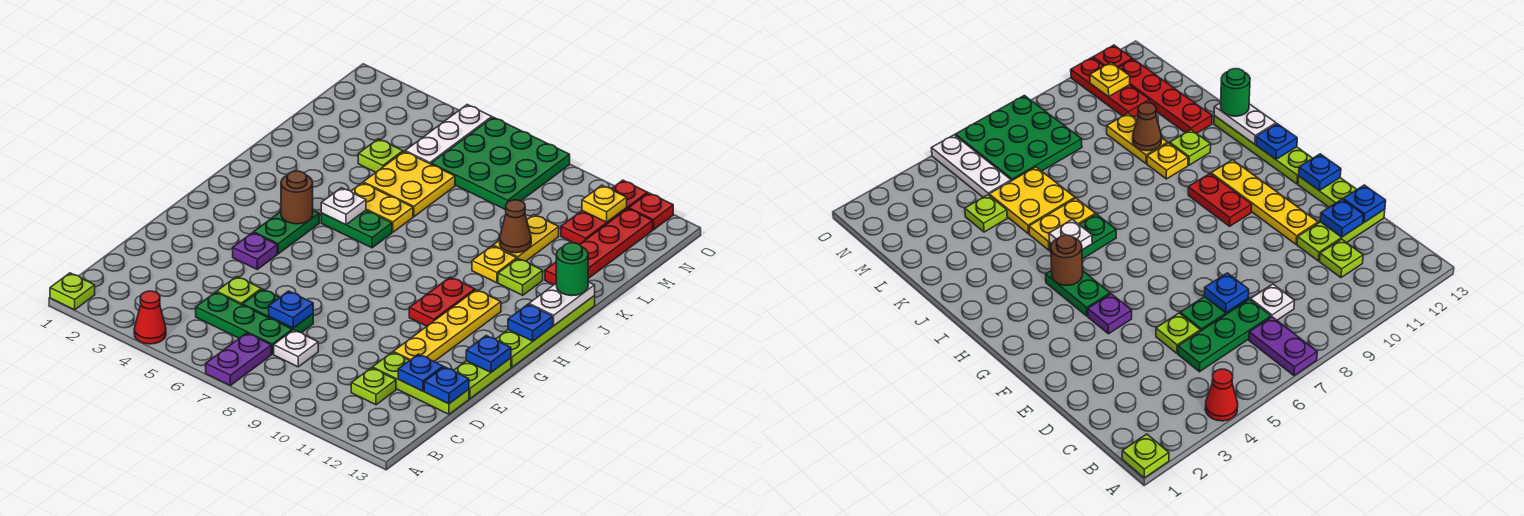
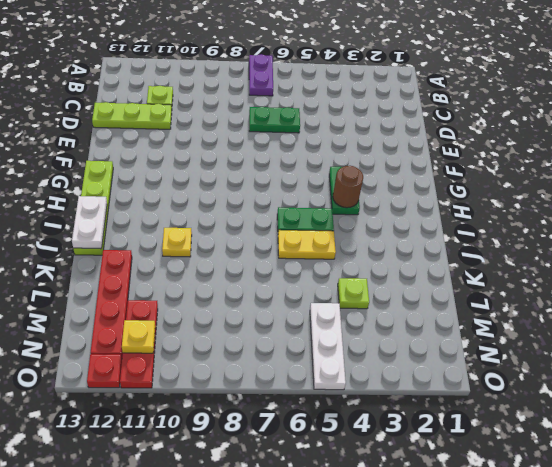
none -> lime plate A1 level 1
none -> red cone A4 level 1
none -> green plate C5:C7 level 1
none -> white plate C8 level 1

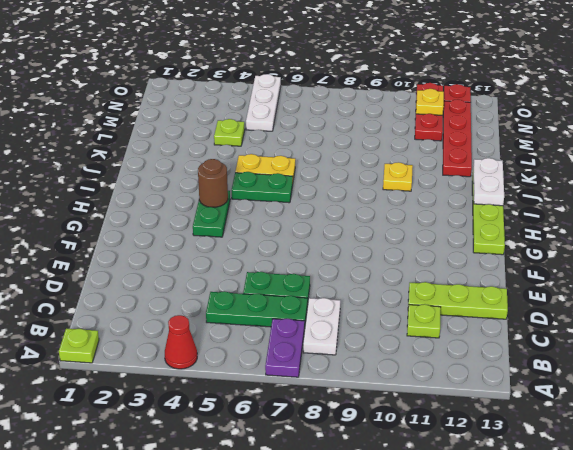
white plate B8:C8 level 1 -> white plate C8 level 1
none -> lime plate D5 level 1
none -> yellow plate E11:H11 level 1
none -> lime plate E13:F13 level 1
none -> purple plate F4 level 1

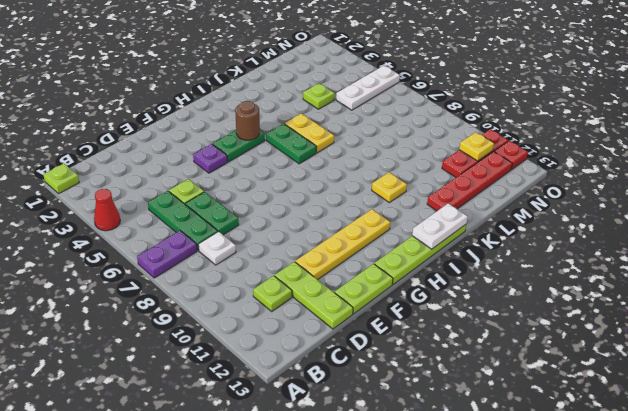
none -> red plate G10:H10 level 1
none -> lime plate J11 level 1
none -> yellow plate K5:L6 level 1
none -> yellow plate K10:L10 level 1

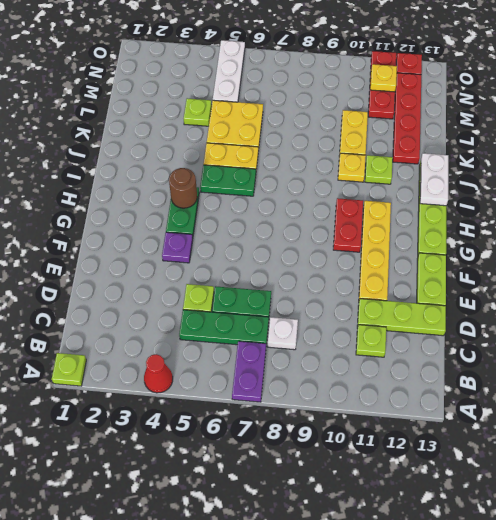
none -> green plate M6:O8 level 1
none -> blue plate D7 level 2
none -> blue plate D12 level 2
none -> blue plate D13 level 2

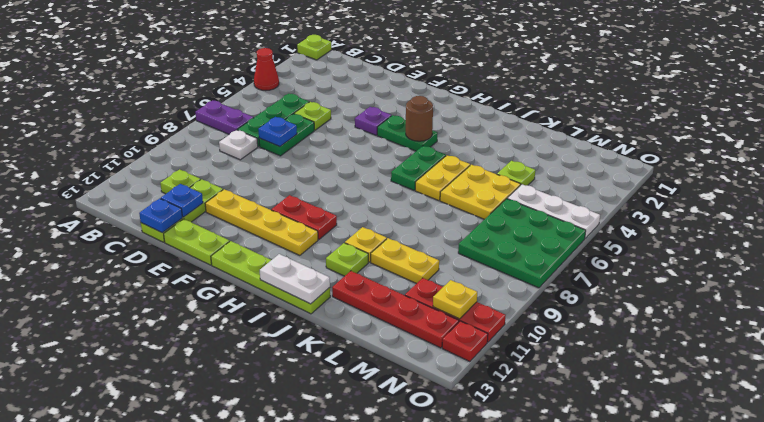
none -> blue plate F13 level 2
none -> blue plate H13 level 2
none -> white plate I5 level 2
none -> brown cone K10 level 2

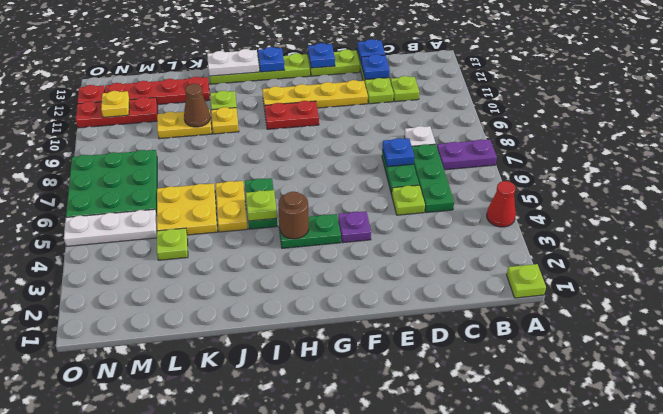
lime plate I5 level 2 -> white plate I5 level 2
none -> green round brick J13 level 3

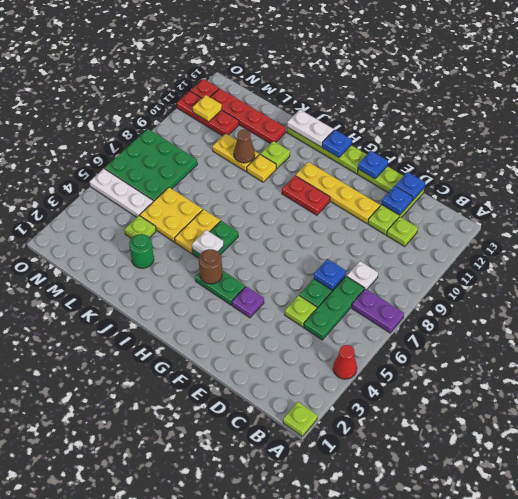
green round brick K3 level 1 -> green round brick J13 level 3

